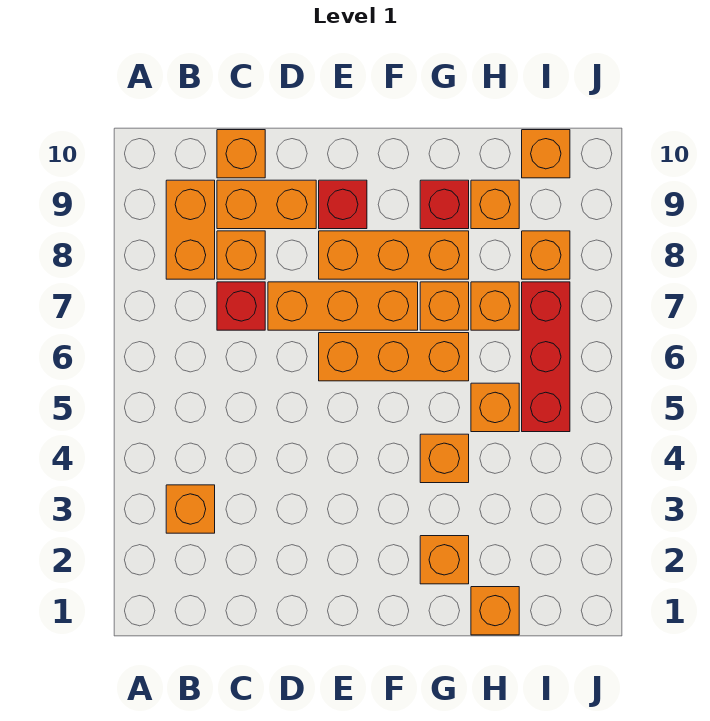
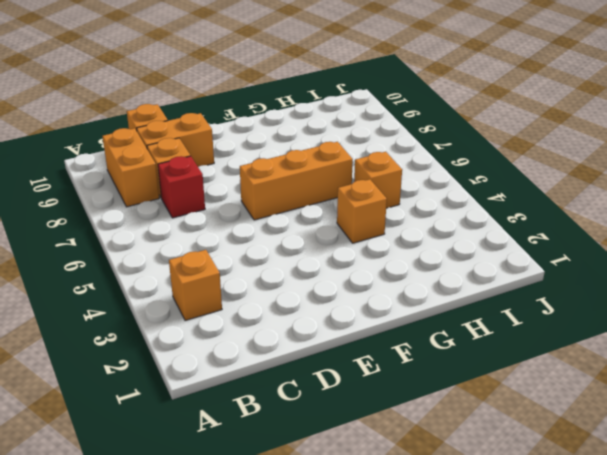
none -> orange brick D7:F7 level 1
none -> orange brick E8:G8 level 1
none -> red brick E9 level 1

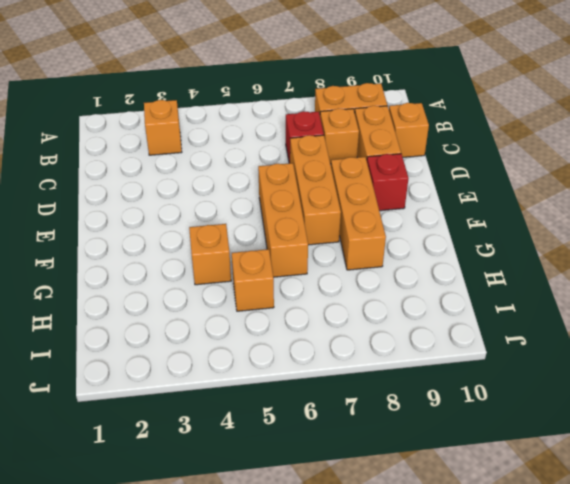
none -> orange brick G2 level 1
none -> orange brick G7 level 1
none -> red brick G9 level 1

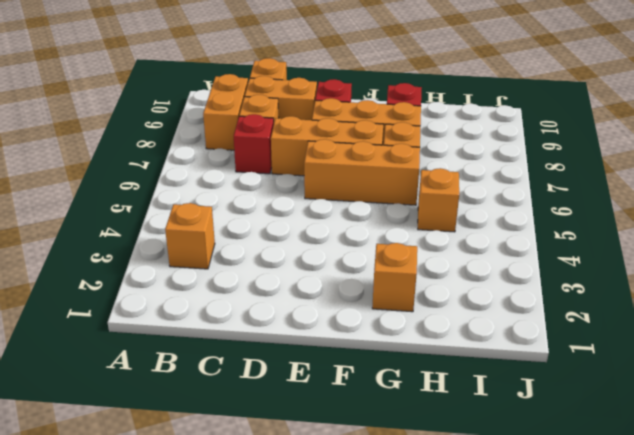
none -> orange brick G4 level 1
none -> orange brick H1 level 1
none -> orange brick H7 level 1

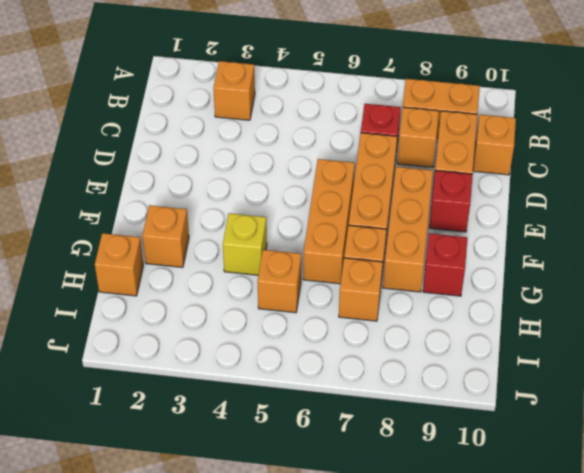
yellow brick G4 level 1 -> orange brick G4 level 1
none -> orange brick H9 level 1
none -> red brick I5:I7 level 1
none -> orange brick I8 level 1

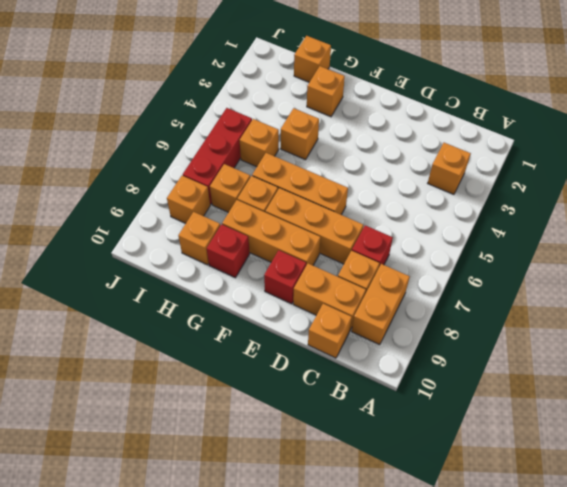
none -> orange brick I10 level 1

